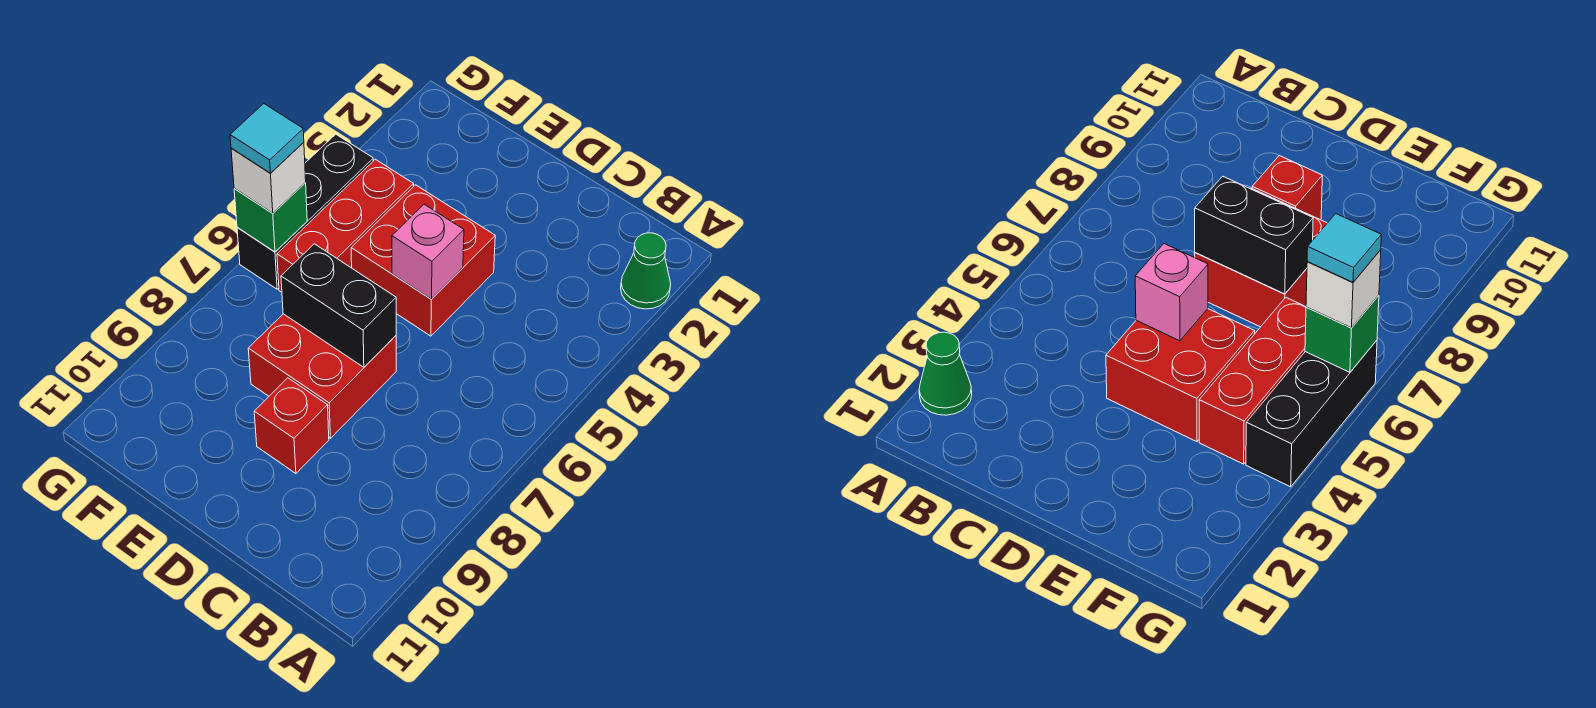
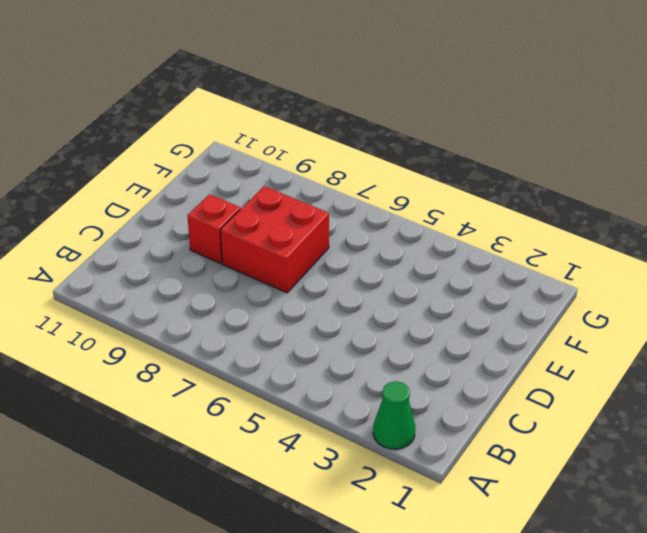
none -> red brick D4:E5 level 1
none -> red brick F4:F6 level 1

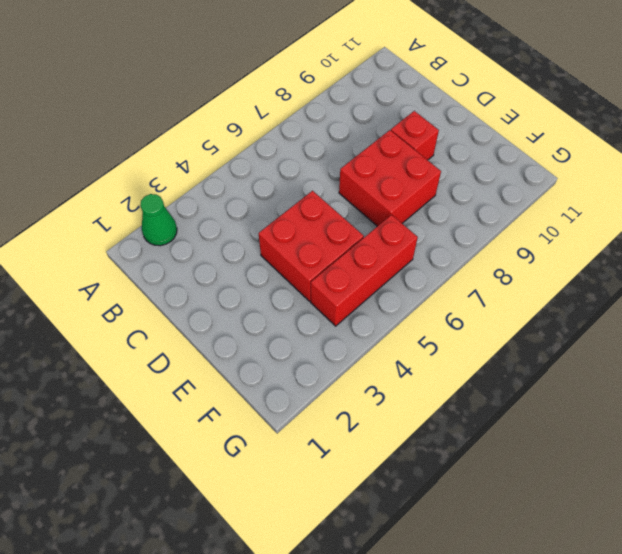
none -> black brick G4:G6 level 1
none -> pink brick D5 level 2

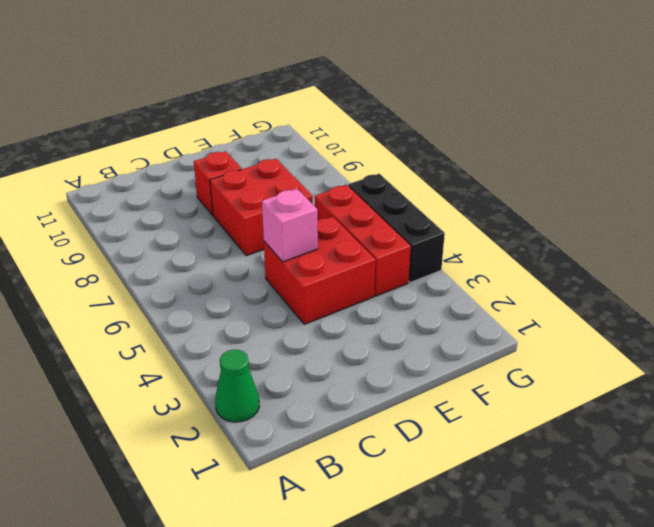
none -> black brick D7:E7 level 2
none -> green brick G6 level 2

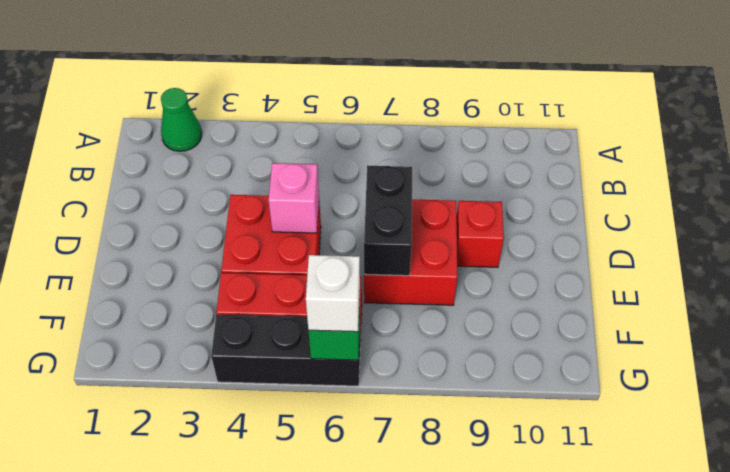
none -> cyan tile G6 level 4

